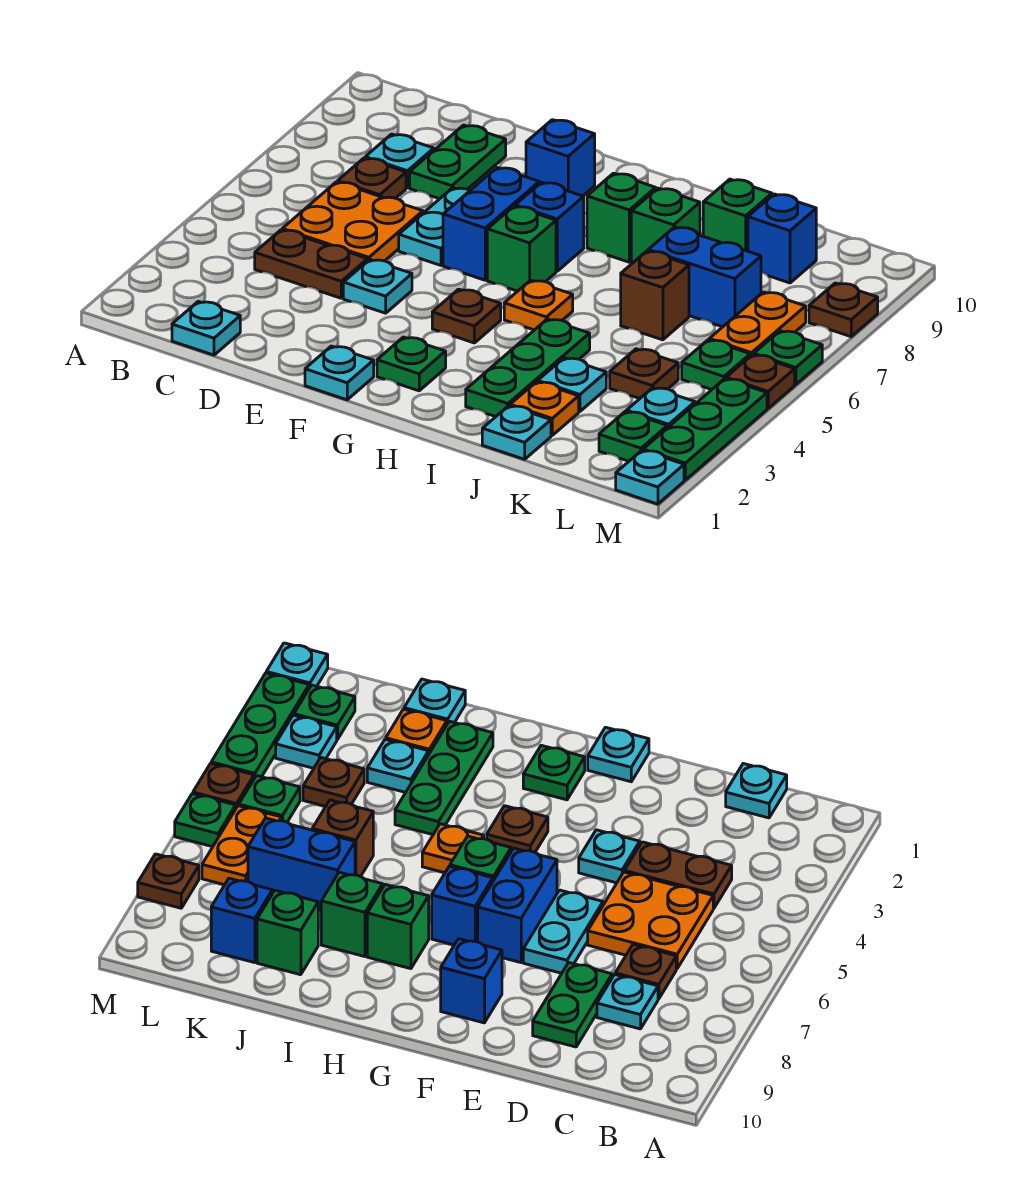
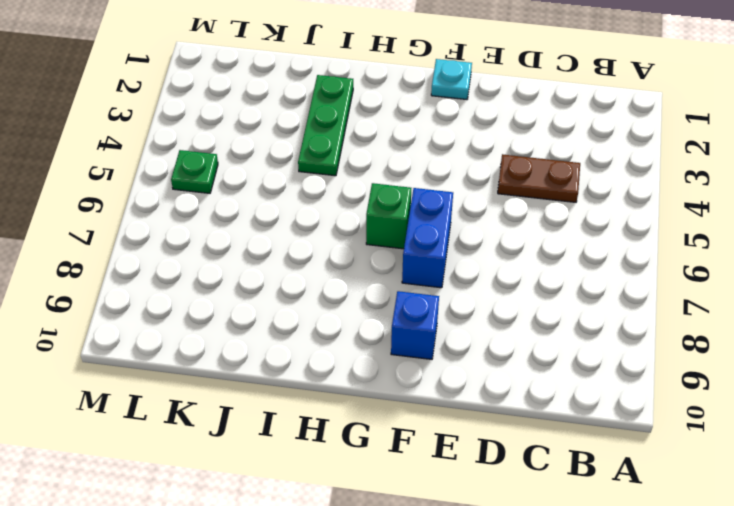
none -> cyan plate C1 level 1
none -> orange plate C5:D6 level 1
none -> brown plate C7 level 1
none -> cyan plate C8 level 1

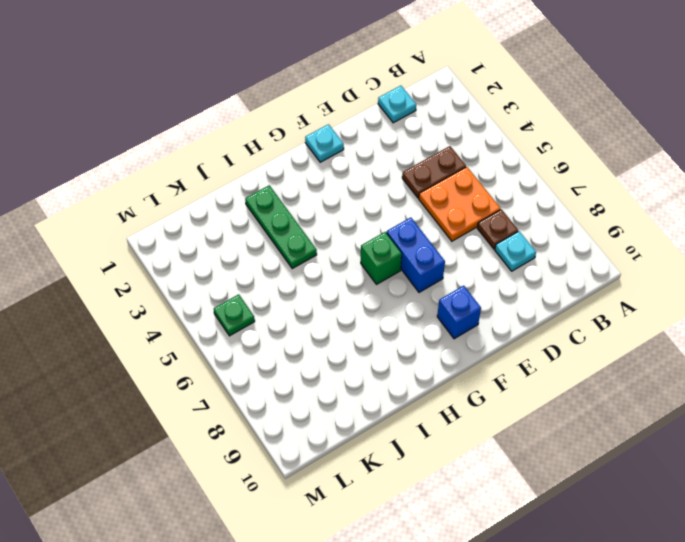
none -> green plate D8:D9 level 1
none -> cyan plate E4 level 1
none -> cyan plate E6:E7 level 1
none -> green plate G2 level 1

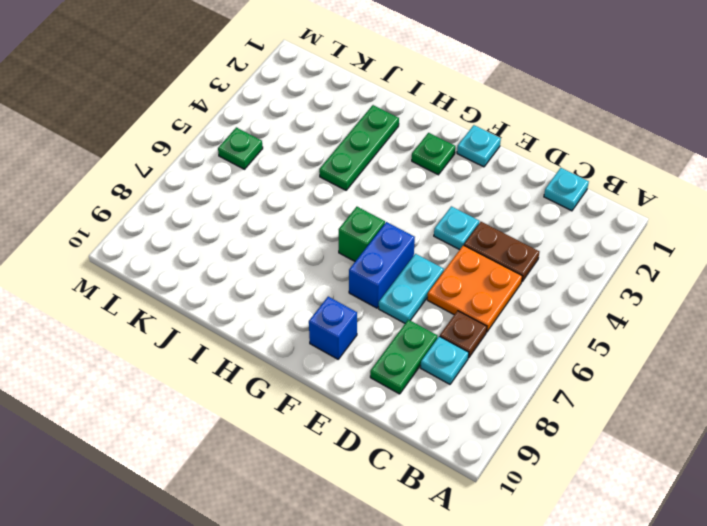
none -> brown plate G4 level 1
none -> blue brick G7 level 1
none -> orange plate H5 level 1
none -> green brick H8 level 1

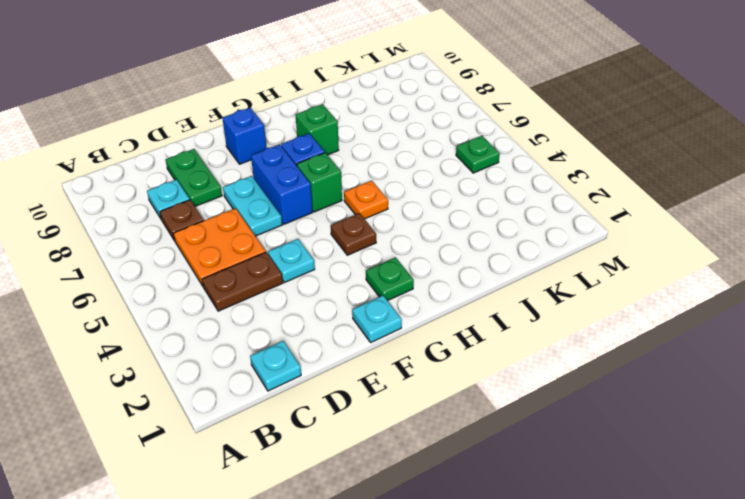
none -> green plate I2:I4 level 1
none -> green brick I8 level 1
none -> cyan plate J1 level 1
none -> orange plate J2 level 1

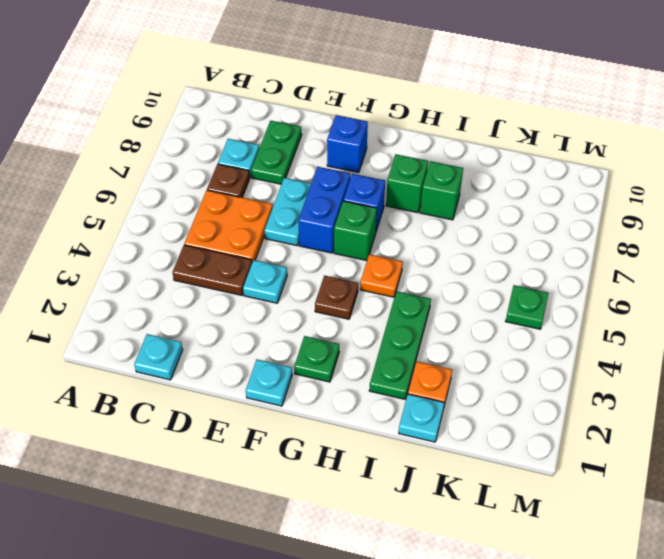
none -> cyan plate J3 level 1
none -> brown brick J6 level 1
none -> blue brick J7:K7 level 1
none -> green brick J9 level 1

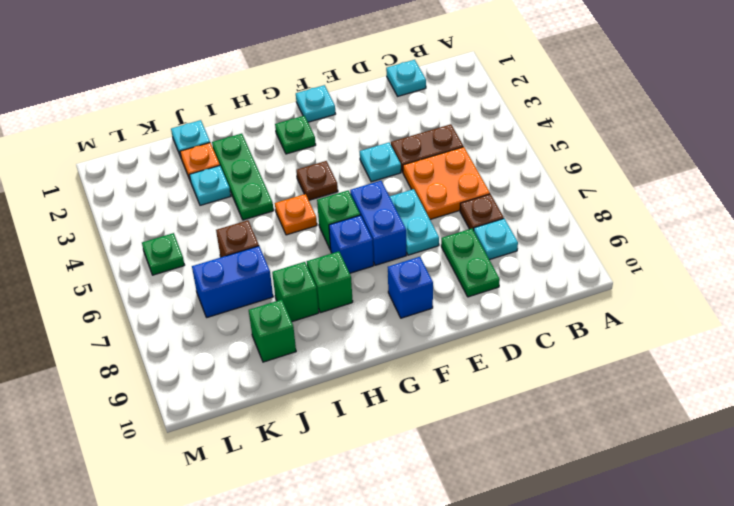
none -> brown plate K4 level 1
none -> blue brick K9 level 1
none -> green plate L2 level 1
none -> cyan plate L3 level 1

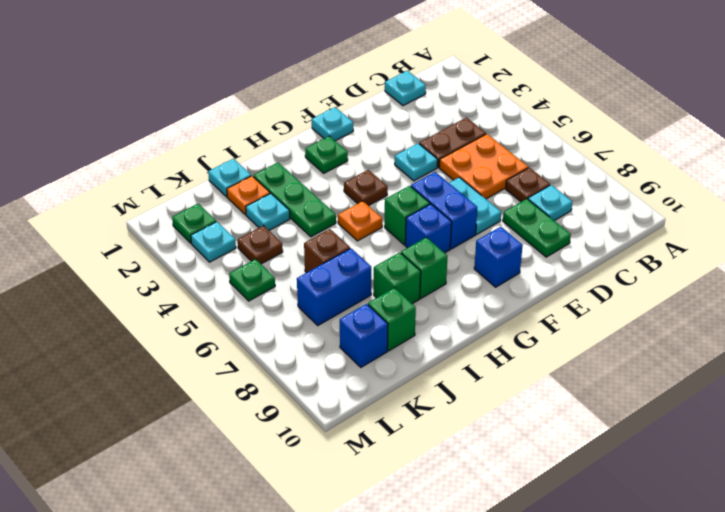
none -> orange plate L6:L7 level 1
none -> cyan plate M1 level 1
none -> green plate M2:M4 level 1
none -> brown plate M5 level 1

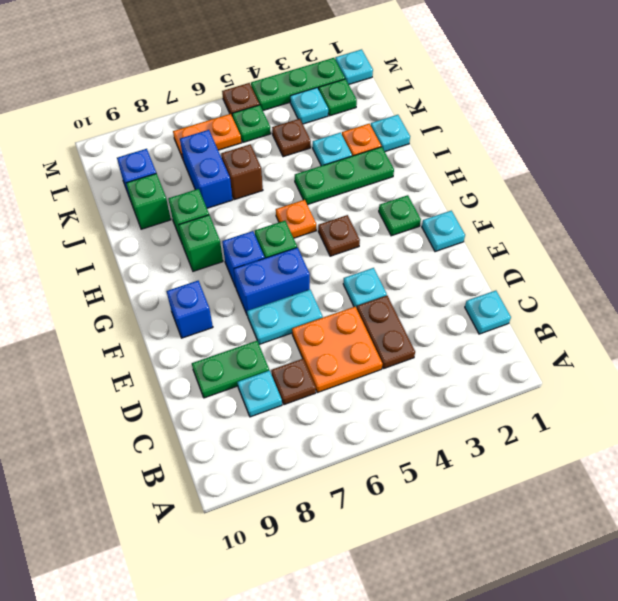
none -> green plate M6 level 1
none -> brown plate M8 level 1

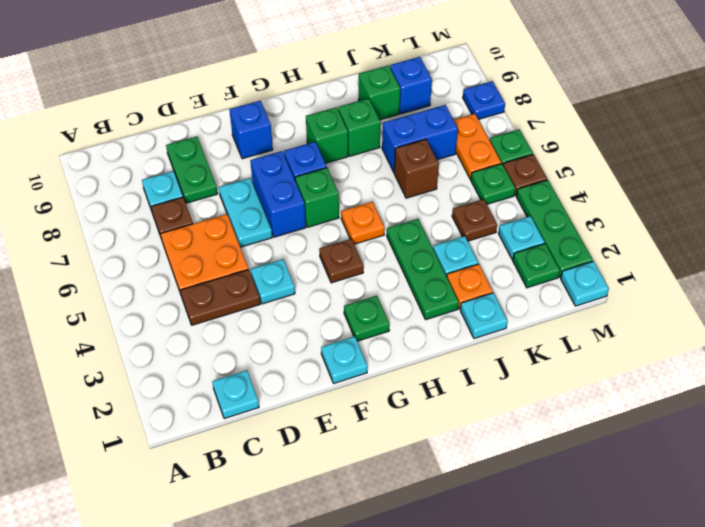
blue plate M8 level 1 -> brown plate M8 level 1

